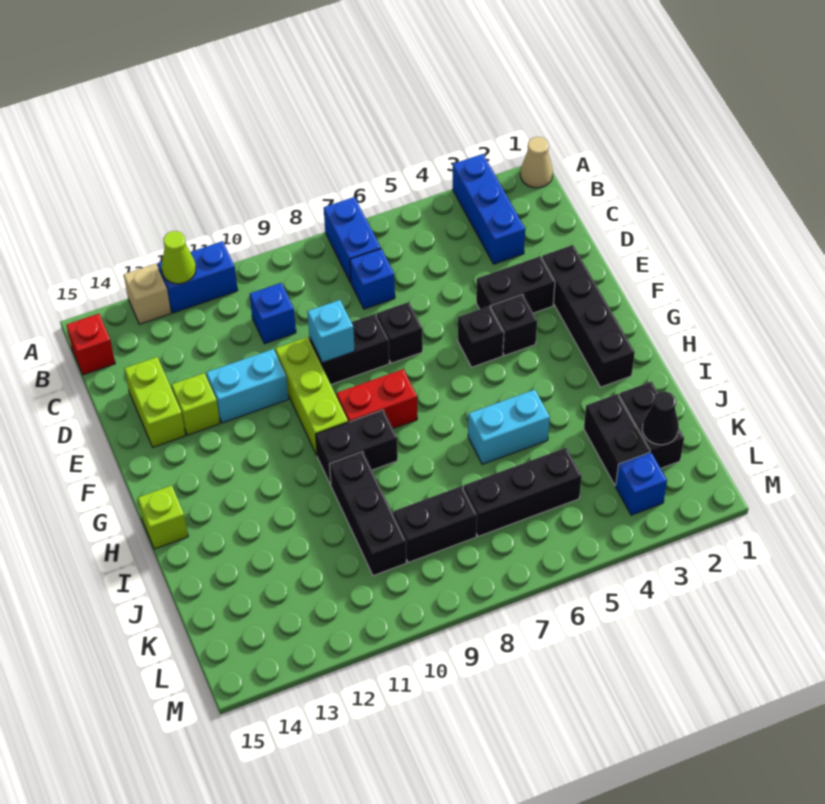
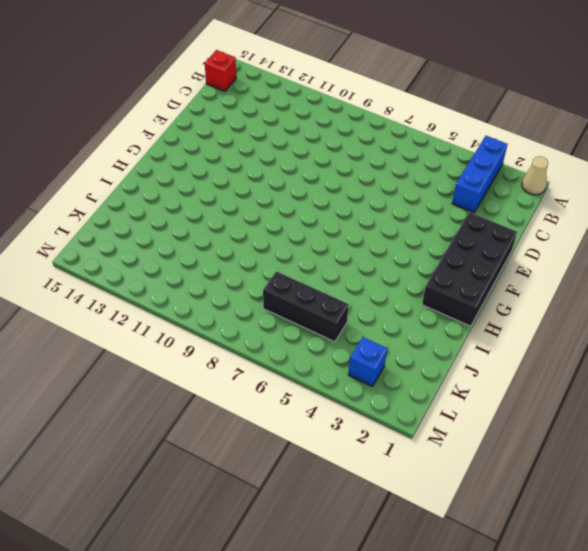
black brick E1:H2 level 1 -> black brick E2:H2 level 1
none -> blue brick A7:B7 level 1
none -> blue brick A11:A12 level 1
none -> tan brick A13 level 1
none -> blue brick C7 level 1

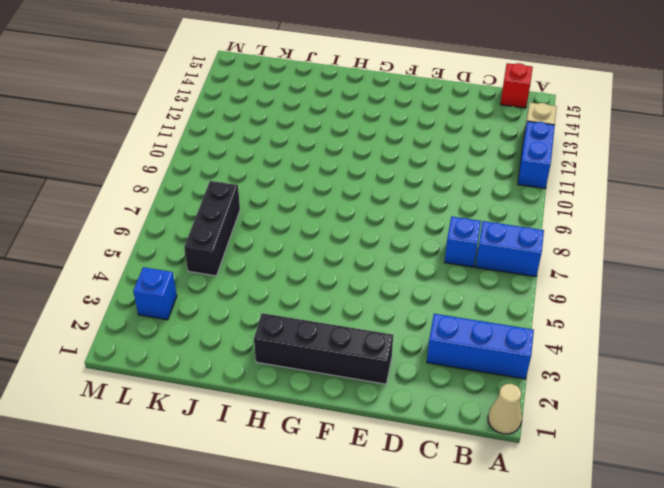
none -> blue brick C10 level 1
none -> lime brick D14:E14 level 1
none -> black brick E3:E4 level 1
none -> black brick E7 level 1

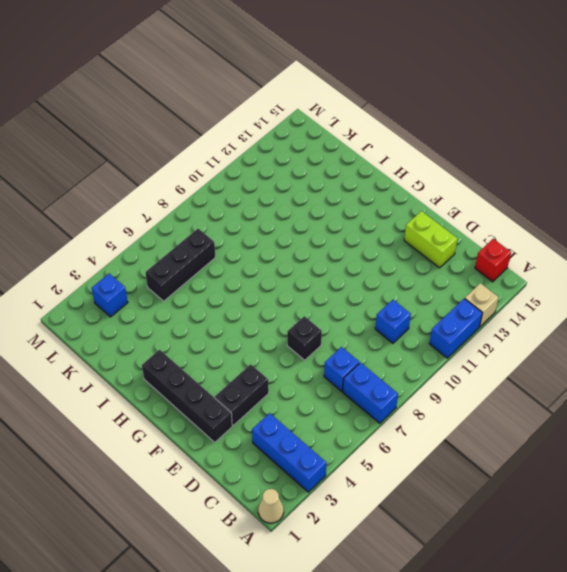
none -> black brick E8:E9 level 1
none -> lime brick E10:G10 level 1
none -> cyan brick E11:E12 level 1
none -> lime brick E13 level 1

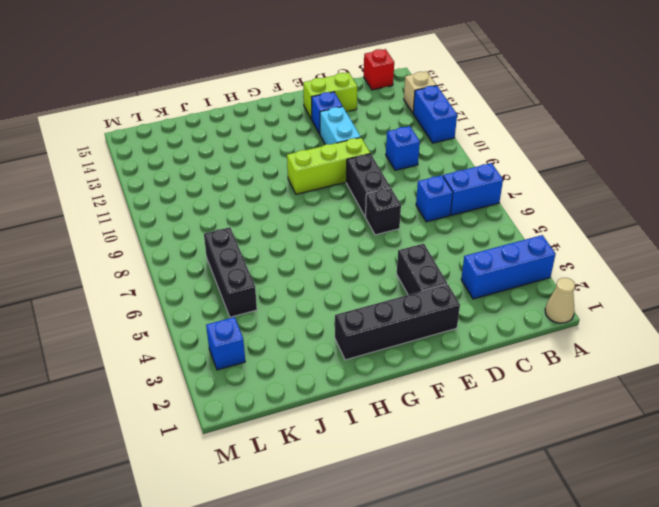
blue brick E13 level 1 -> lime brick E13 level 1
none -> black brick F4 level 1
none -> black brick F5 level 1
none -> red brick G8:G9 level 1
none -> black brick H9:H10 level 1

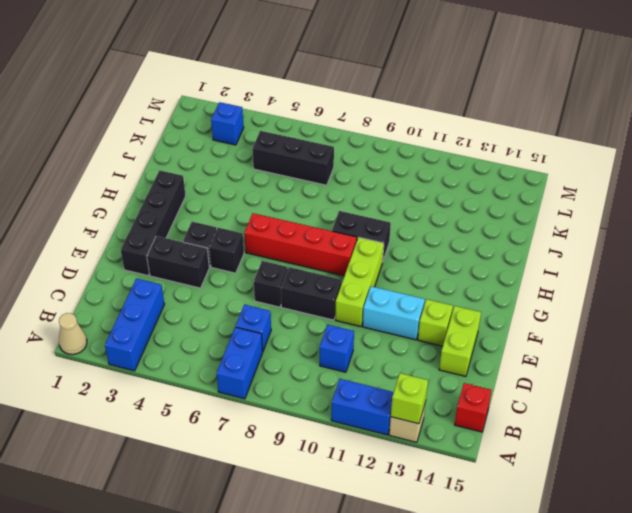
lime brick A13 level 2 -> lime brick H15 level 1
red brick G6:G9 level 1 -> red brick G8:G9 level 1
none -> cyan brick I5:I6 level 1
none -> black brick I10:K10 level 1
none -> black brick J2:K2 level 1
none -> black brick J3:K3 level 1

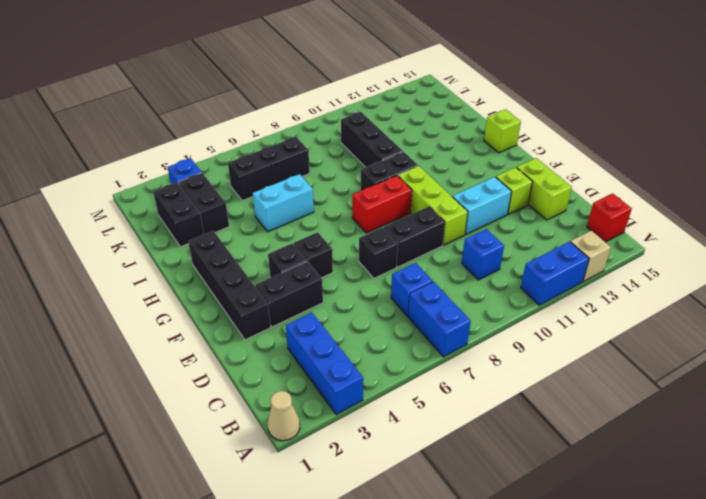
none -> black brick K8:K9 level 1
none -> lime cone A12 level 2
none -> cyan brick E9 level 2
none -> black cone K2 level 2

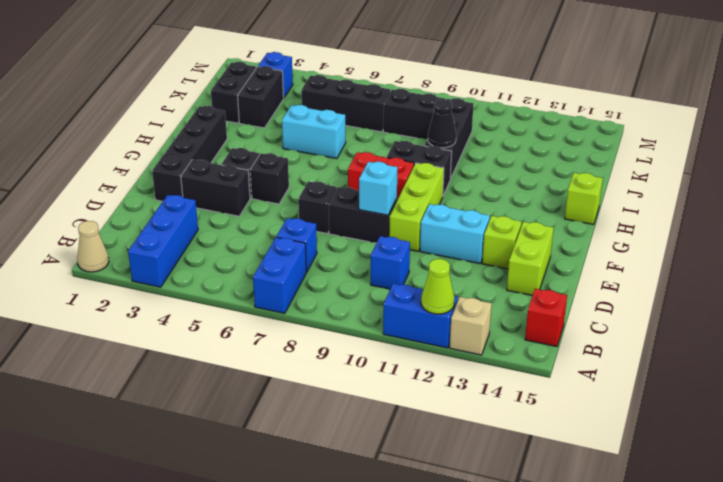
black cone I10 level 2 -> black cone K2 level 2

